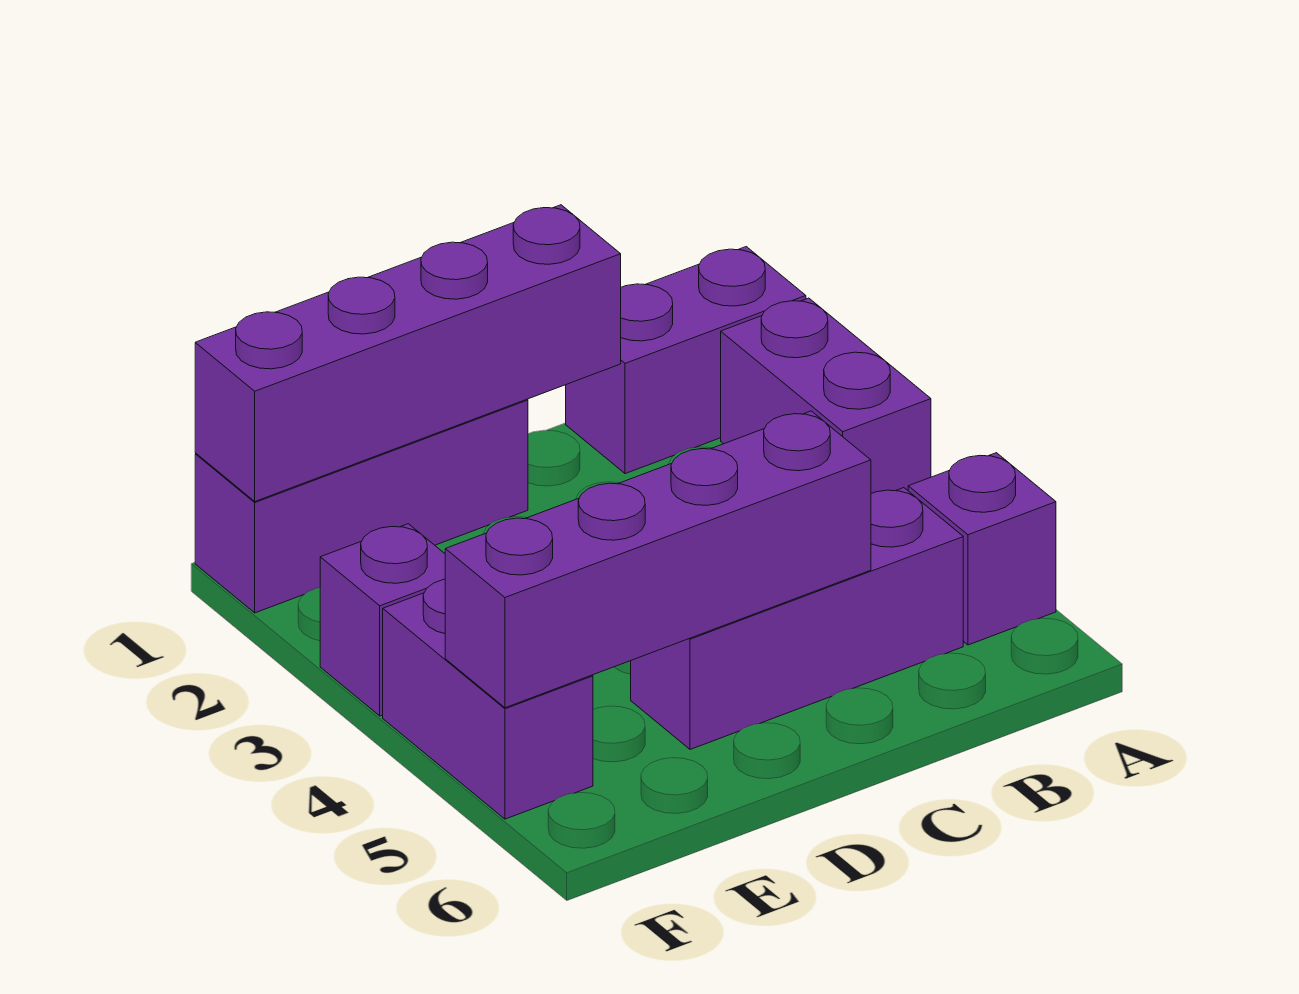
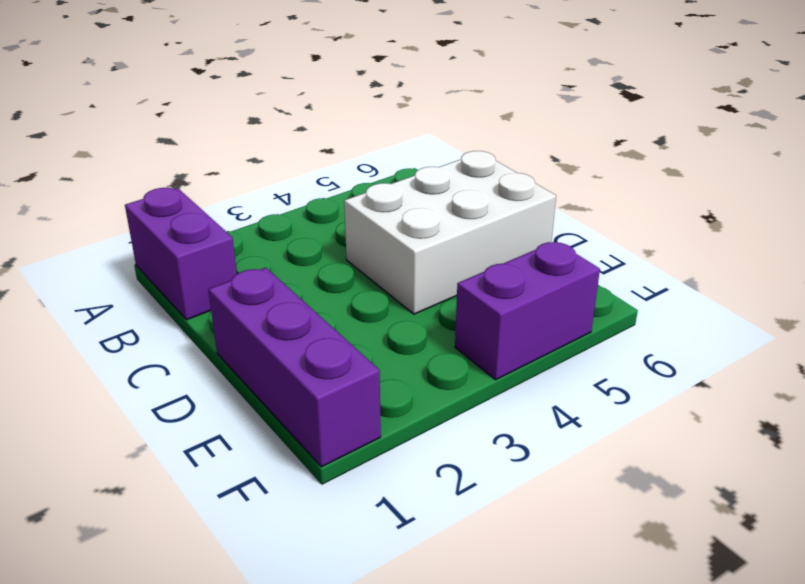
white brick C4:D6 level 1 -> purple brick B5:D5 level 1
none -> purple brick A2:A3 level 1
none -> purple brick A5 level 1

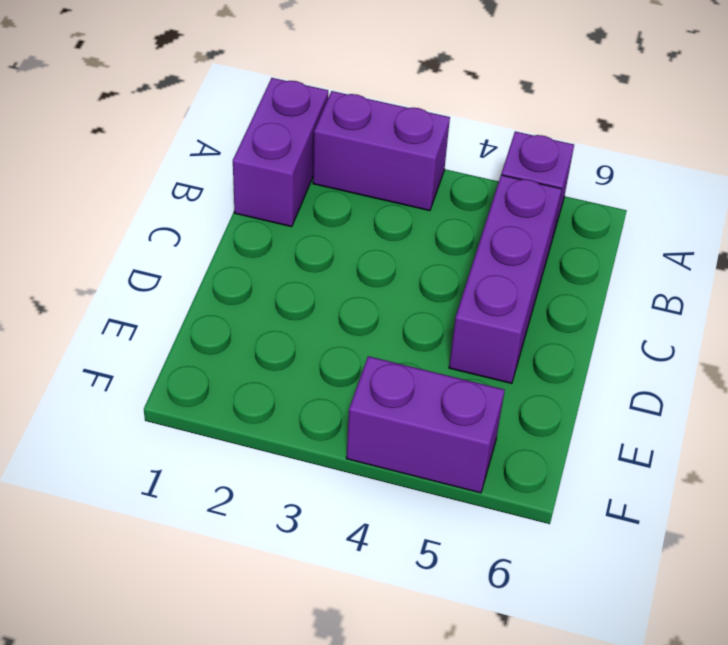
none -> purple brick D1:F1 level 1
none -> purple brick F3 level 1

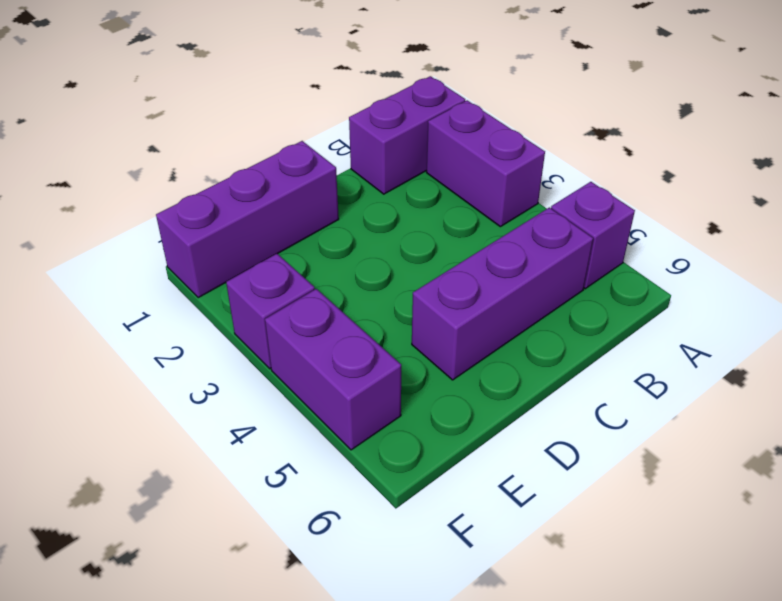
none -> purple brick C1:F1 level 2
none -> purple brick C5:F5 level 2

